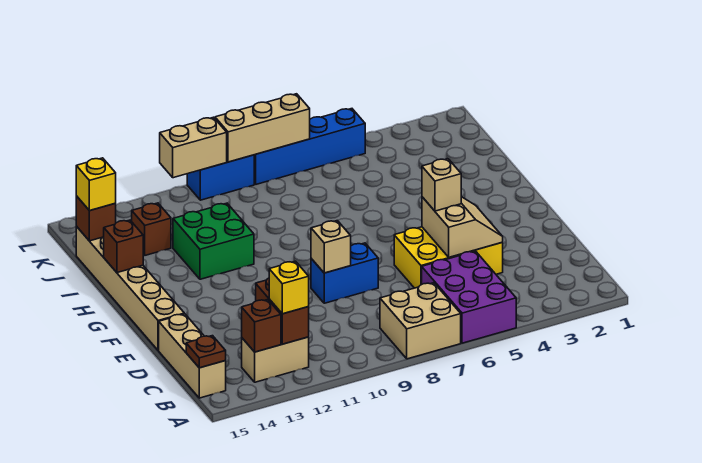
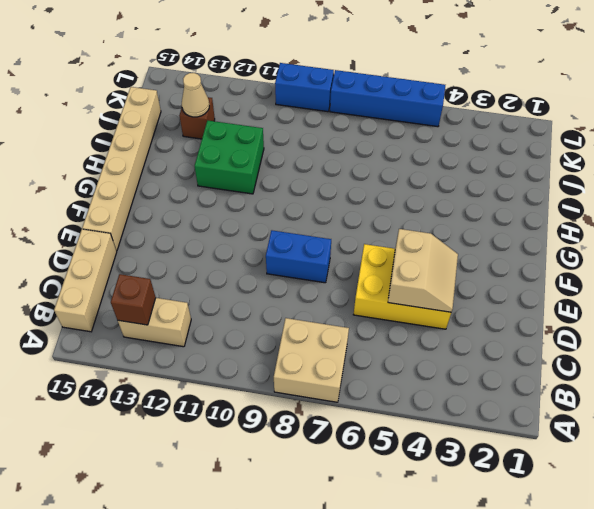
tan cone J13 level 2 -> none
none -> purple brick A5:C6 level 1
none -> brown brick B12:C12 level 2
none -> brown plate B15 level 2

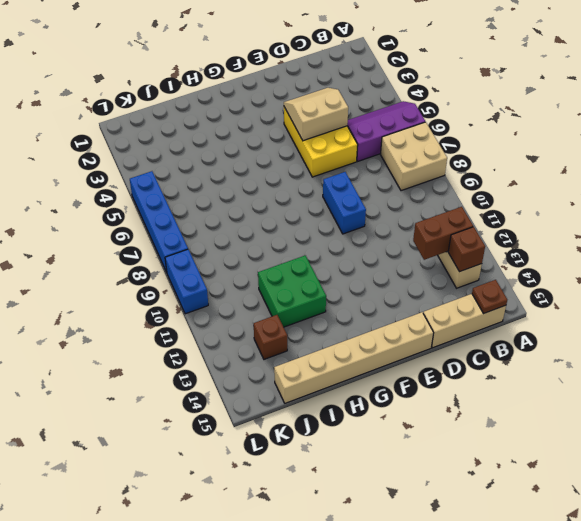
purple slope A5:C6 level 1 top 6 -> purple brick A5:C6 level 1
none -> tan brick E9 level 2
none -> brown brick H15 level 2
none -> brown brick J15 level 2

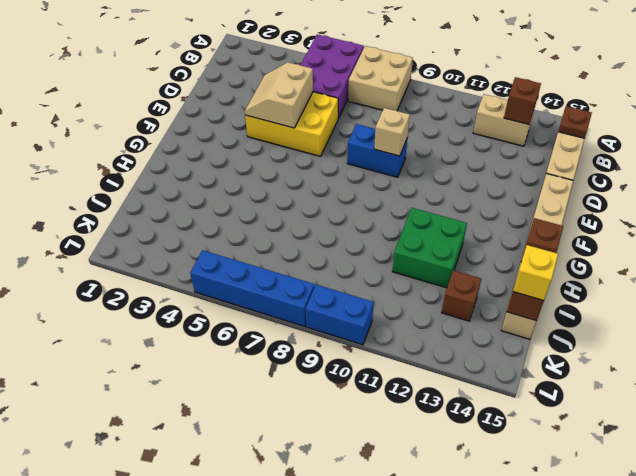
none -> brown brick B12:C12 level 2
none -> tan brick L7:L9 level 2
none -> tan brick L10:L11 level 2

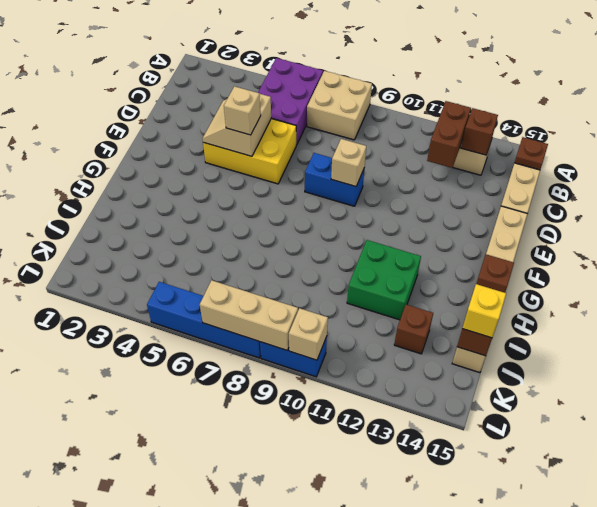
tan brick L10 level 2 -> tan brick L10:L11 level 2
none -> yellow brick B12 level 3

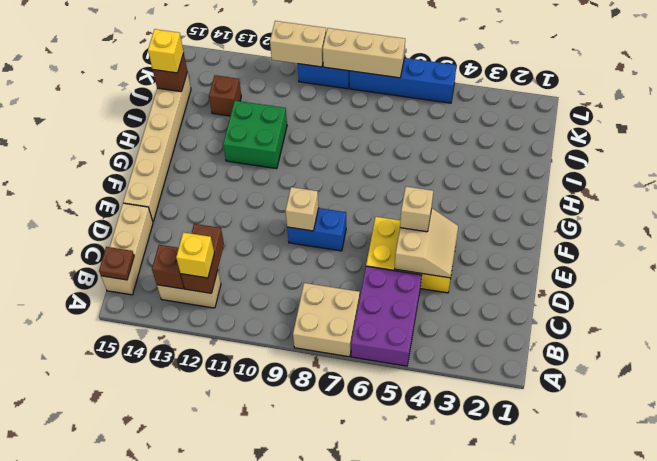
none -> brown brick H15 level 2

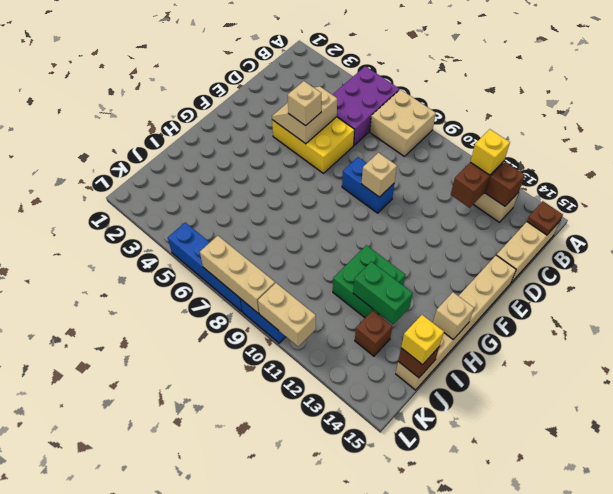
tan brick H15 level 2 -> brown brick H15 level 2
green brick I12:I13 level 2 -> none

